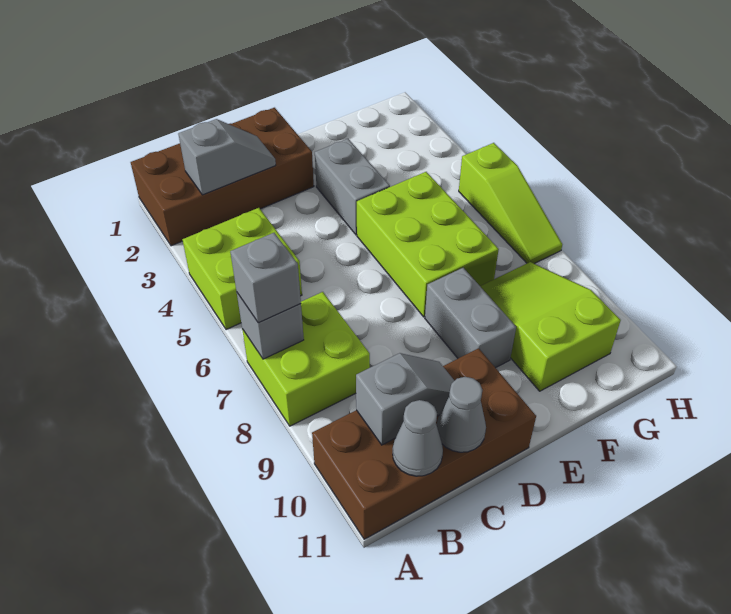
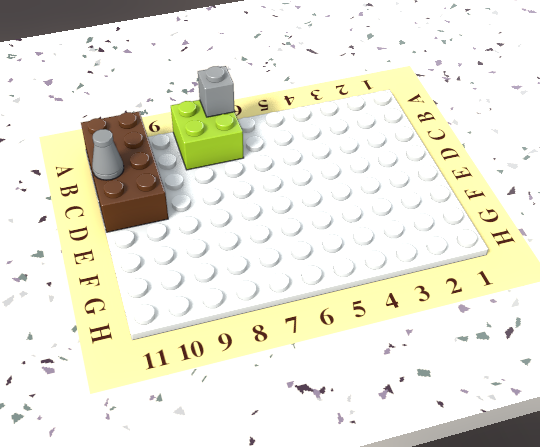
none -> brown brick A1:D2 level 1
none -> lime brick A4:B5 level 1
none -> grey brick E3:E4 level 1

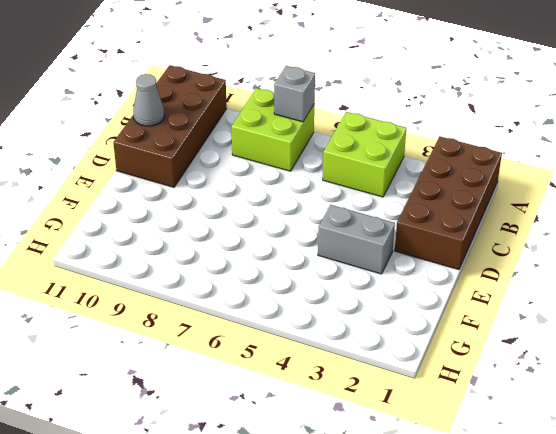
none -> lime brick E5:F7 level 1
none -> grey brick E8:E9 level 1
none -> lime slope F8:G10 level 1 top 10

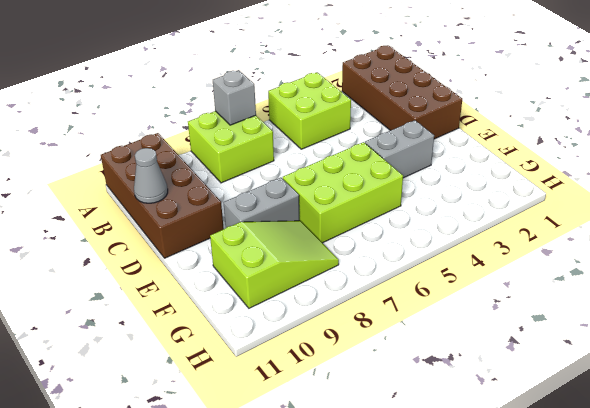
none -> lime slope H5:H7 level 1 top 5
none -> grey slope B2:C2 level 2 top B
none -> grey slope B10:C10 level 2 top B

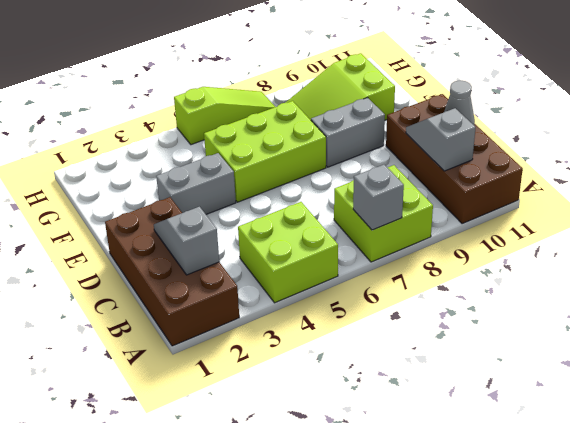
none -> grey cone B11 level 2
none -> grey brick A7 level 3

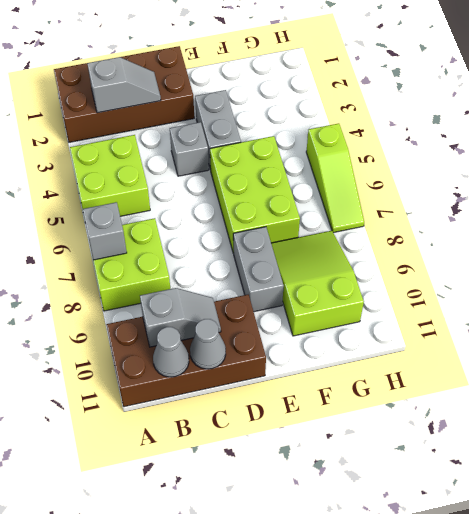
grey brick D4 level 1 -> grey brick A7 level 3

